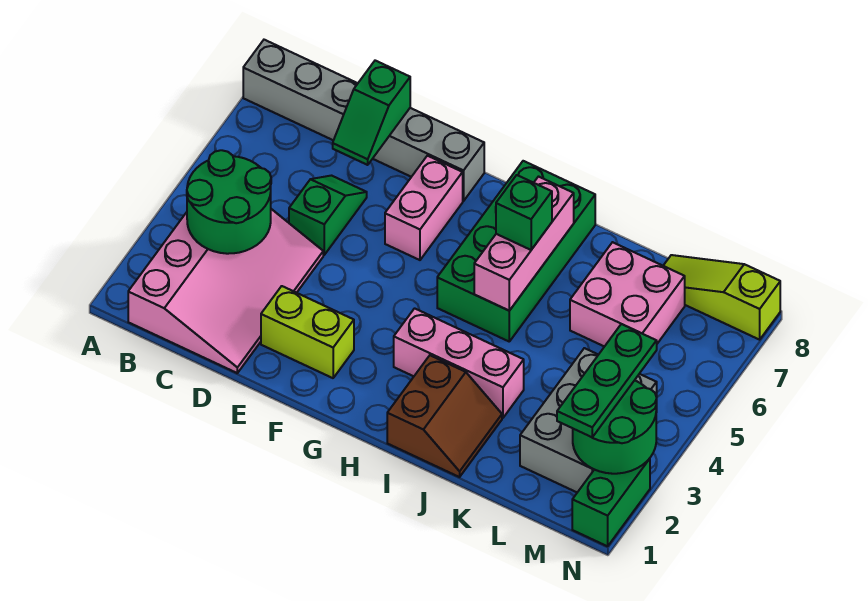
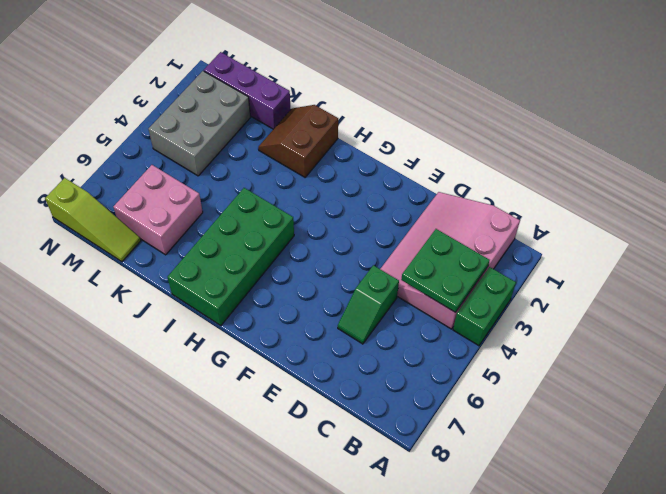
green brick A3:A4 level 1 -> green brick N1:N2 level 1
green plate B3:C4 level 2 -> green round brick B3:C4 level 2
purple brick K1:M1 level 1 -> none
none -> grey brick A8:F8 level 1
none -> lime brick E2:F2 level 1
none -> pink brick F6:F7 level 1

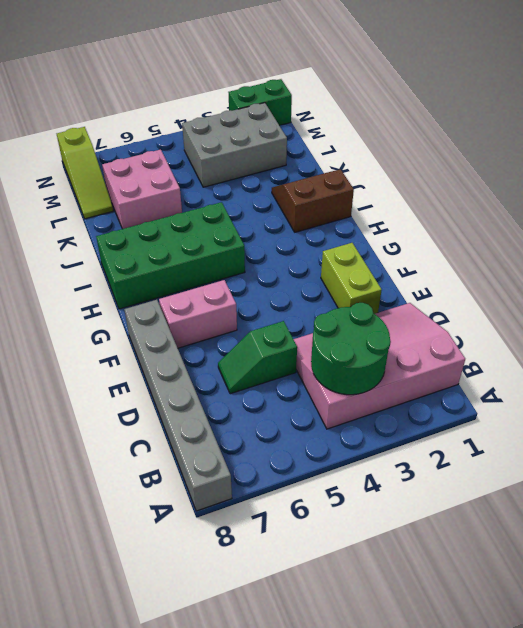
none -> pink brick H3:J3 level 1
none -> green slope D7:D8 level 2 top 8
none -> pink brick I5:I7 level 2

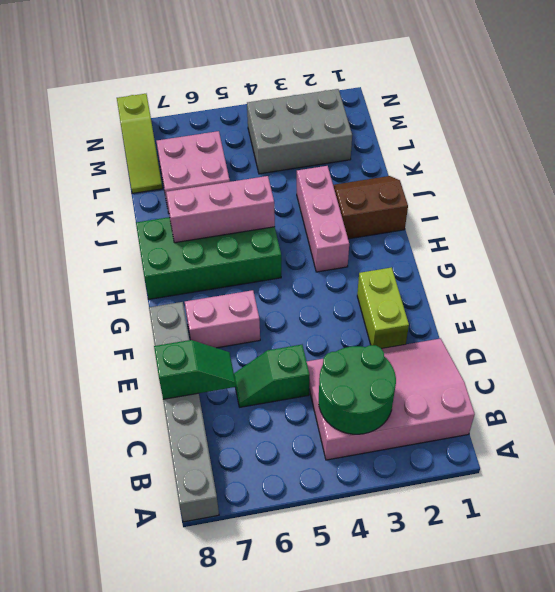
none -> green brick N1:N2 level 1
none -> green round brick M2:N3 level 2
none -> green brick I6 level 3

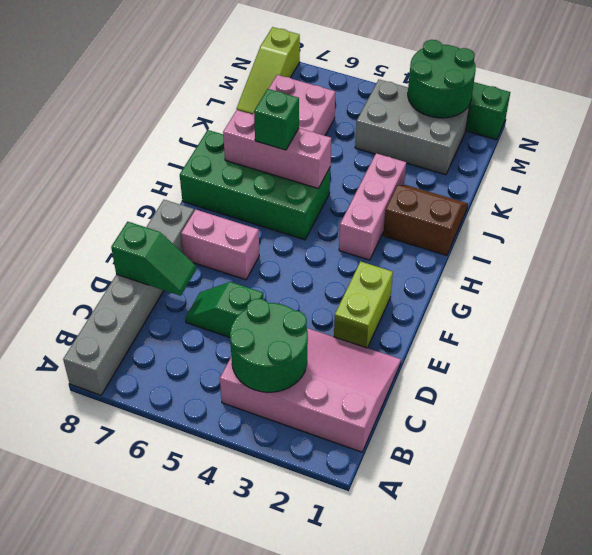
none -> green plate M2:M4 level 3

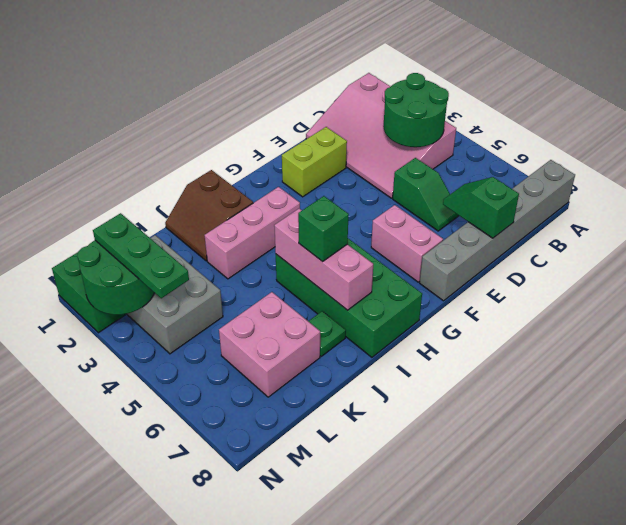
green plate J7 level 1 -> none
none -> lime slope L8:N8 level 1 top N

